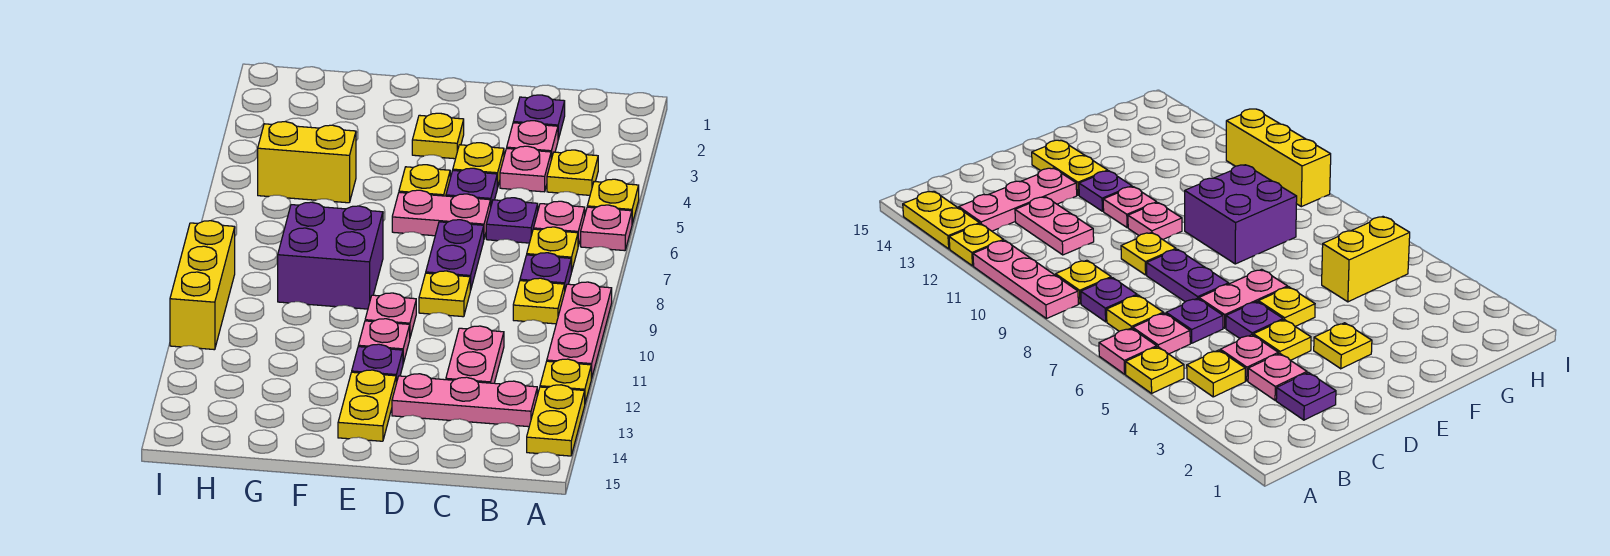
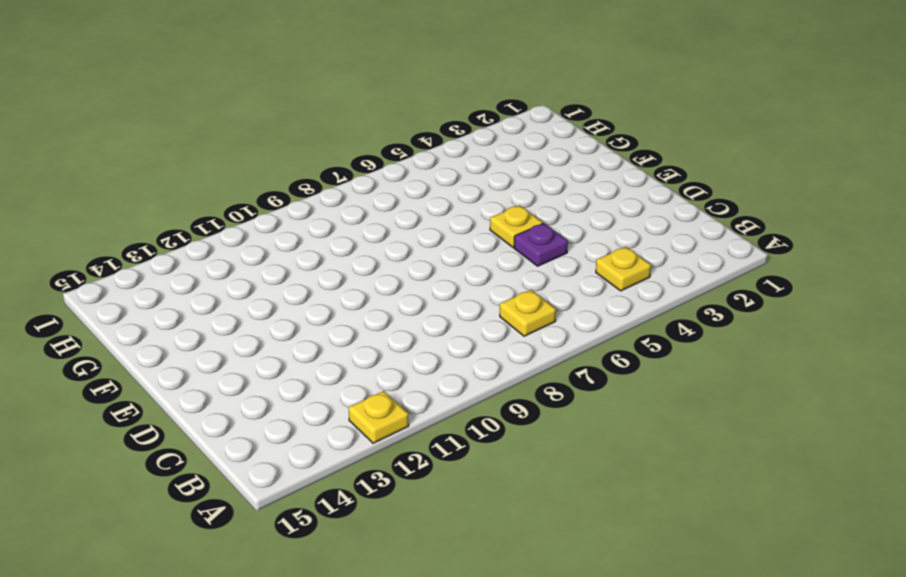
none -> yellow plate A5 level 1
none -> pink plate A6 level 1
none -> pink plate A9:A11 level 1
none -> yellow plate A13:A14 level 1

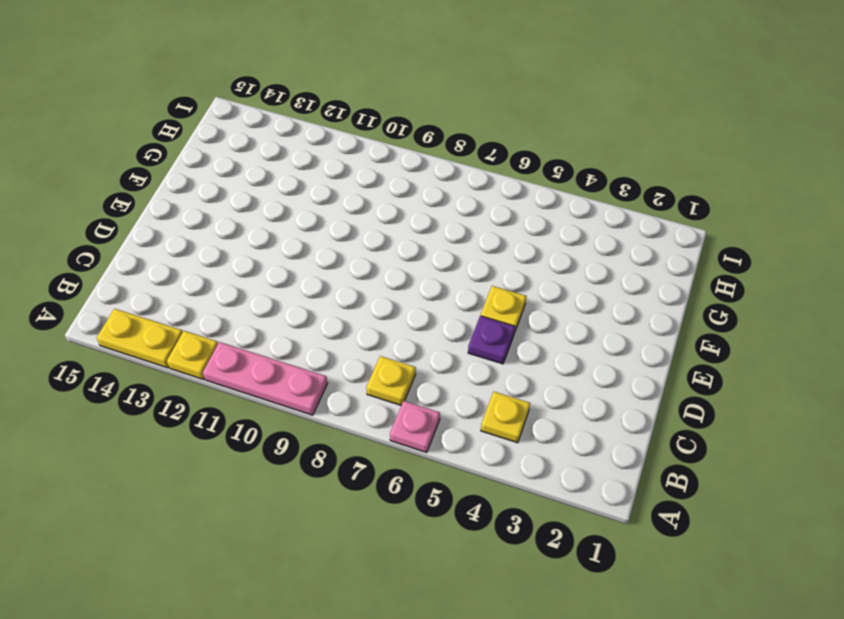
none -> yellow plate A5 level 1
none -> pink plate B6 level 1
none -> purple plate B8 level 1
none -> yellow plate B9 level 1

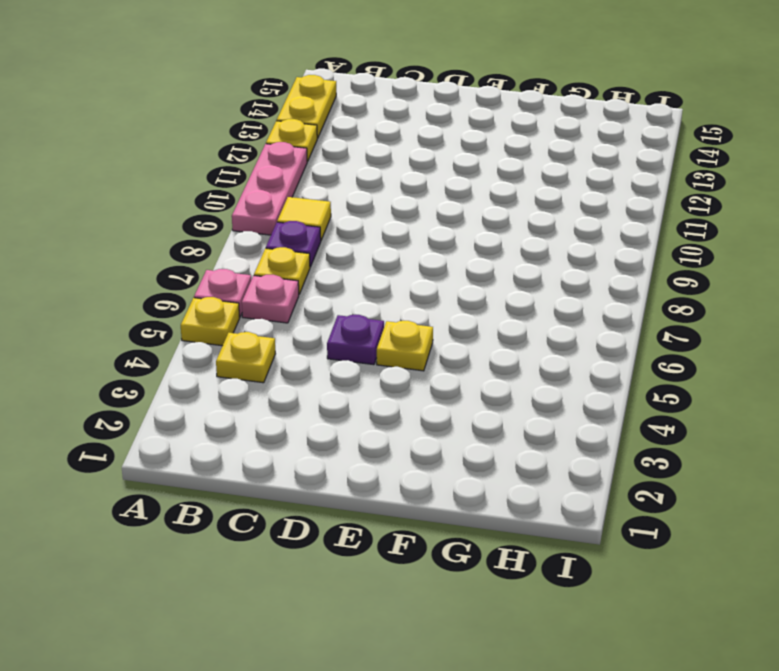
yellow tile B9 level 1 -> yellow plate B9 level 1
none -> pink plate B13:D13 level 1
none -> purple plate C2 level 1
none -> pink plate C3 level 1
none -> pink plate C4 level 1

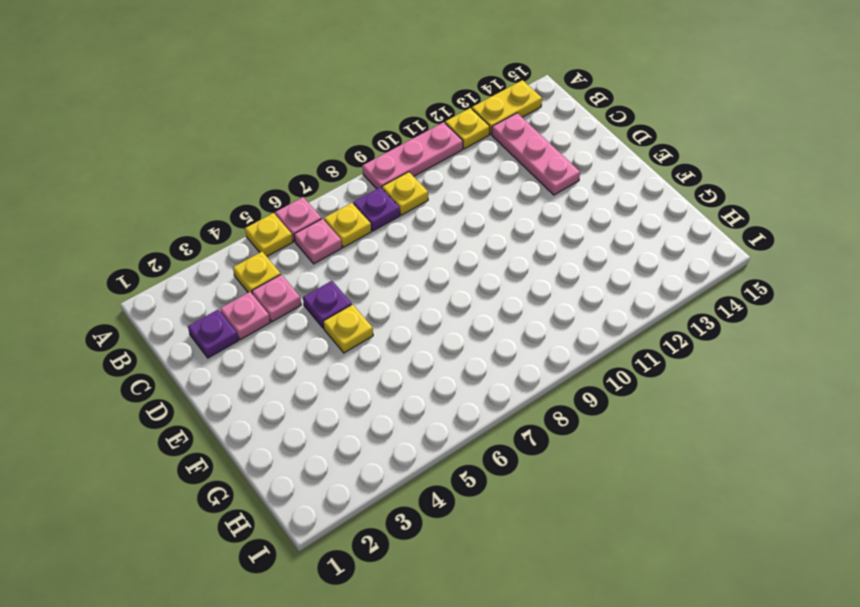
none -> purple plate C6 level 1
none -> pink plate C11:C12 level 1
none -> yellow plate D4 level 1
none -> pink plate D6:E6 level 1

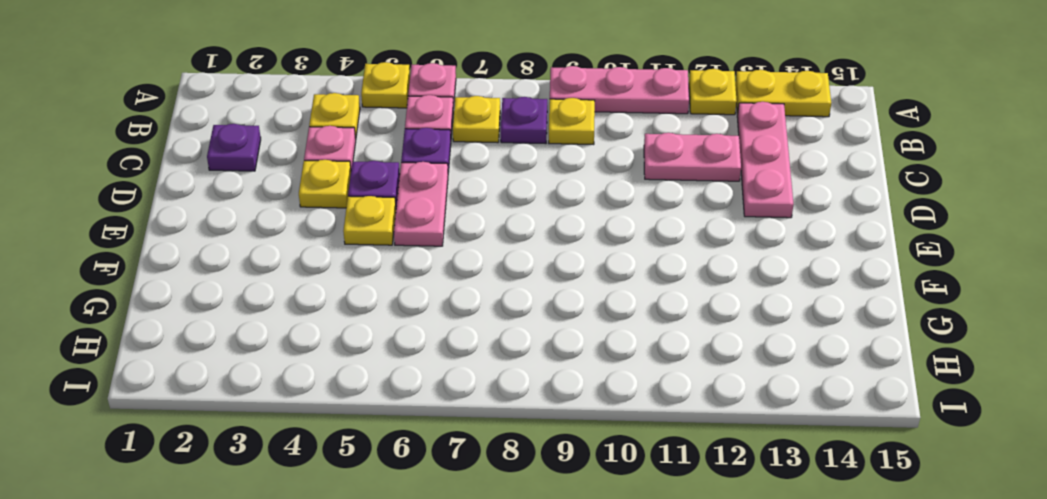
none -> pink plate C3 level 1
none -> purple plate D7:D8 level 1
none -> yellow plate D9 level 1
none -> yellow plate E3 level 1

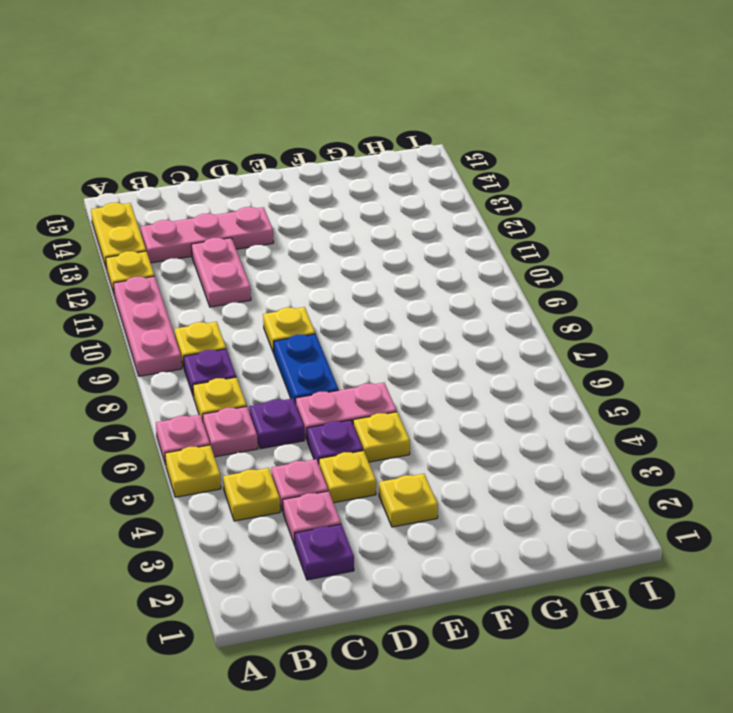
blue plate D7:D8 level 1 -> purple plate D7:D8 level 1
none -> pink plate E10 level 1
none -> pink plate E11 level 1
none -> purple plate E12 level 1
none -> yellow plate E13:E14 level 1

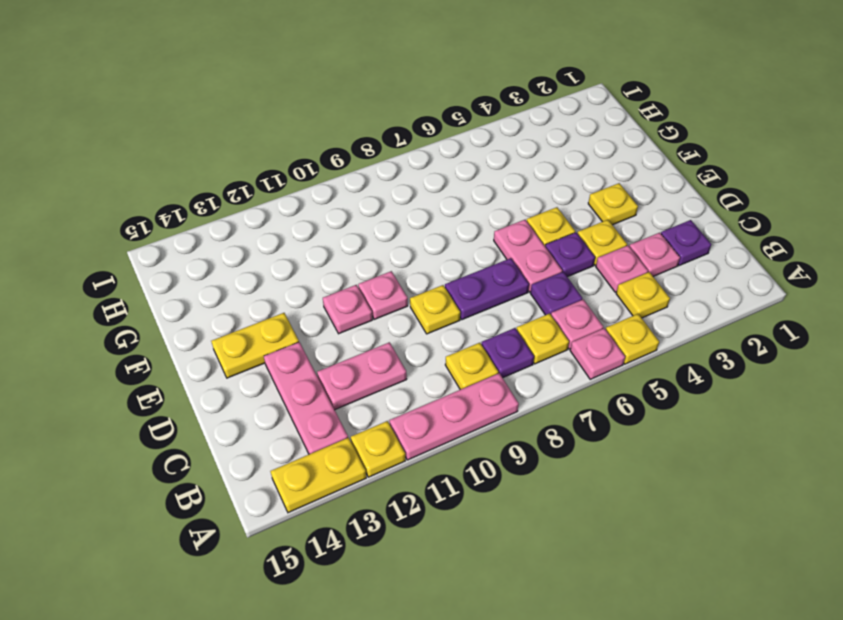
none -> purple plate E12 level 1
none -> purple brick F8:G9 level 1
none -> yellow brick G5:H5 level 1
none -> yellow brick I9:I11 level 1

